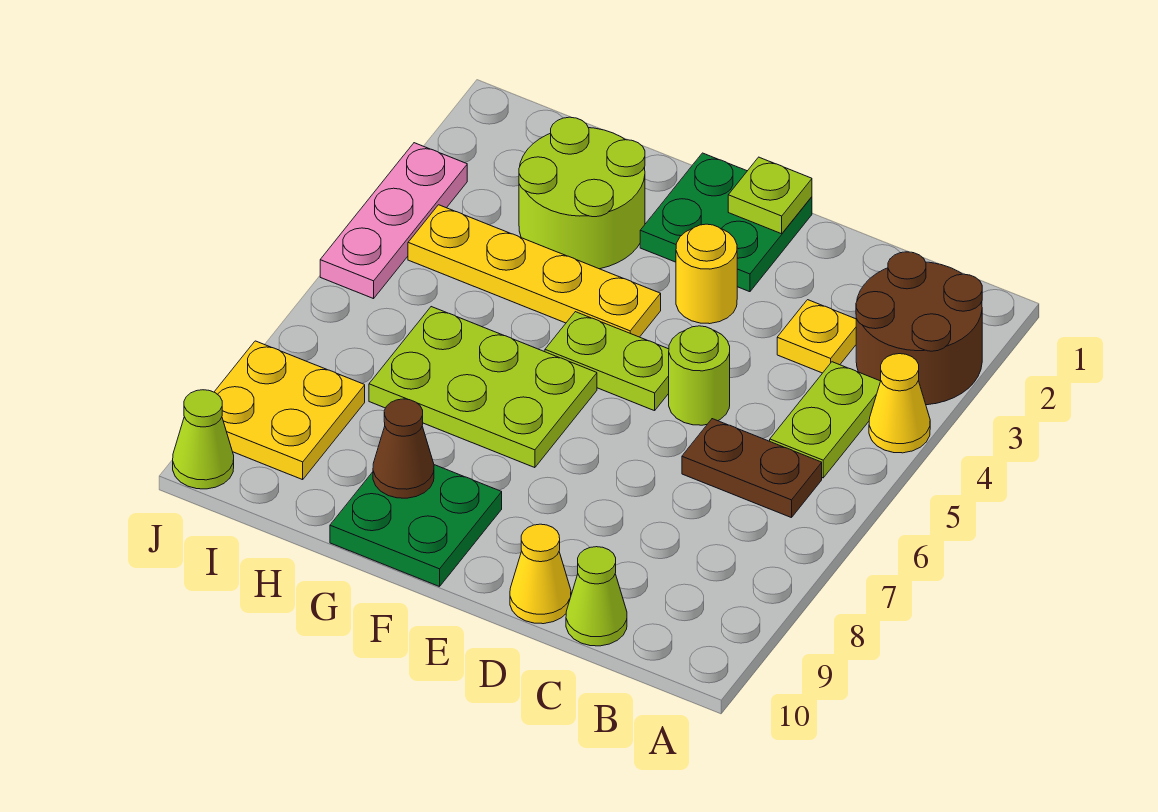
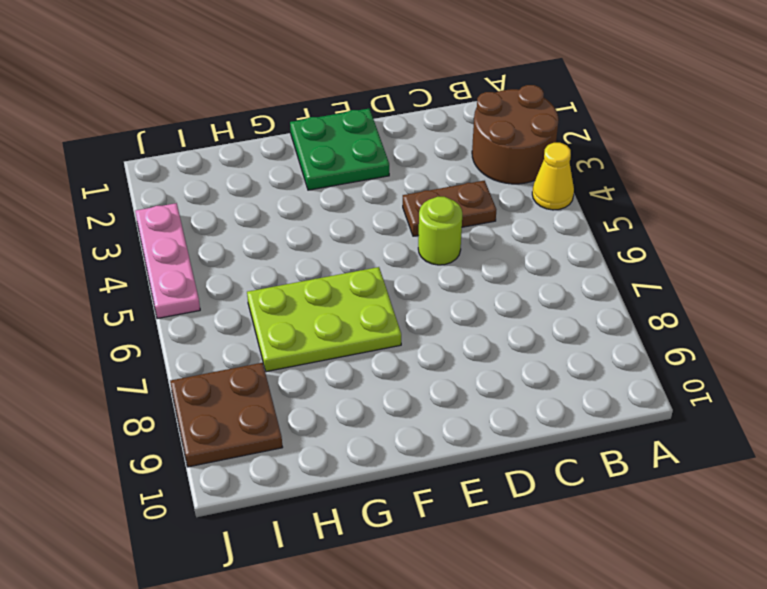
brown plate C4:D4 level 1 -> brown plate B6:C6 level 1
brown plate I8:J9 level 1 -> yellow plate I8:J9 level 1
none -> lime plate B4:B5 level 1
none -> yellow plate C3 level 1
none -> lime cone C10 level 1

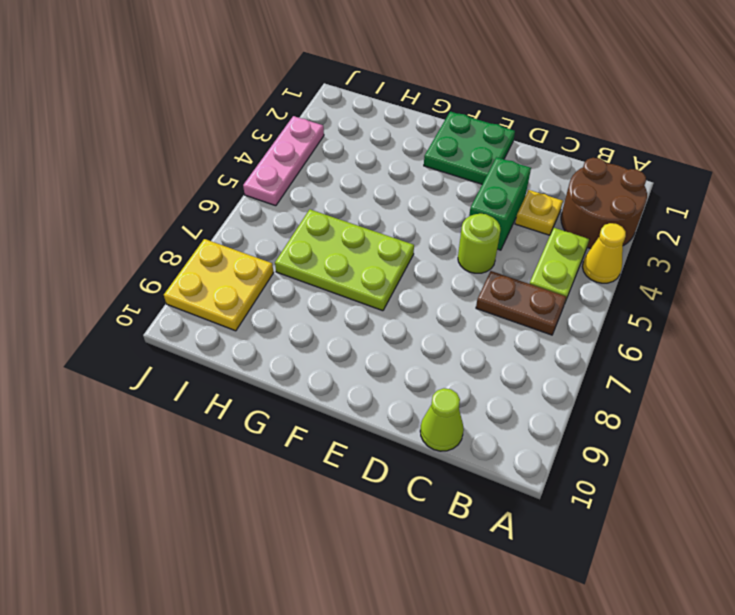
green brick D3:D4 level 1 -> none
none -> yellow cone D10 level 1
none -> yellow round brick E3 level 1
none -> lime plate E5:F5 level 1

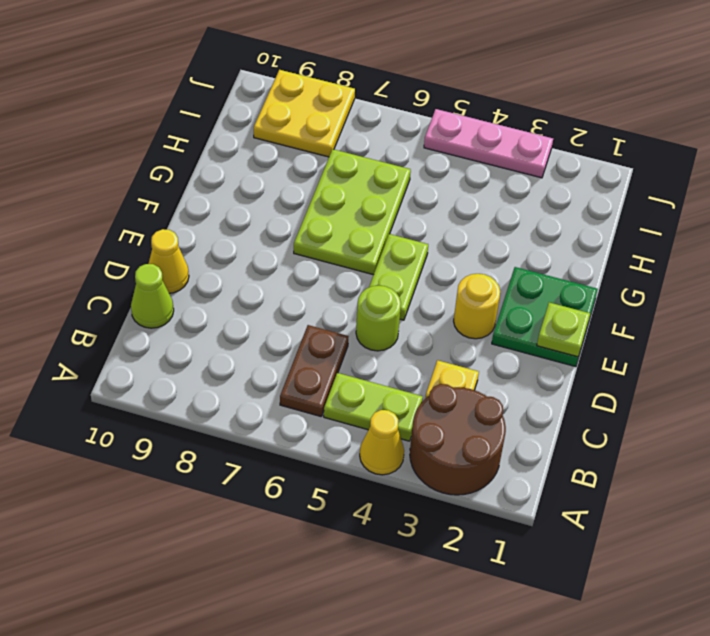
none -> yellow plate F4:I4 level 1
none -> green plate F9:G10 level 1
none -> lime round brick G2:H3 level 1

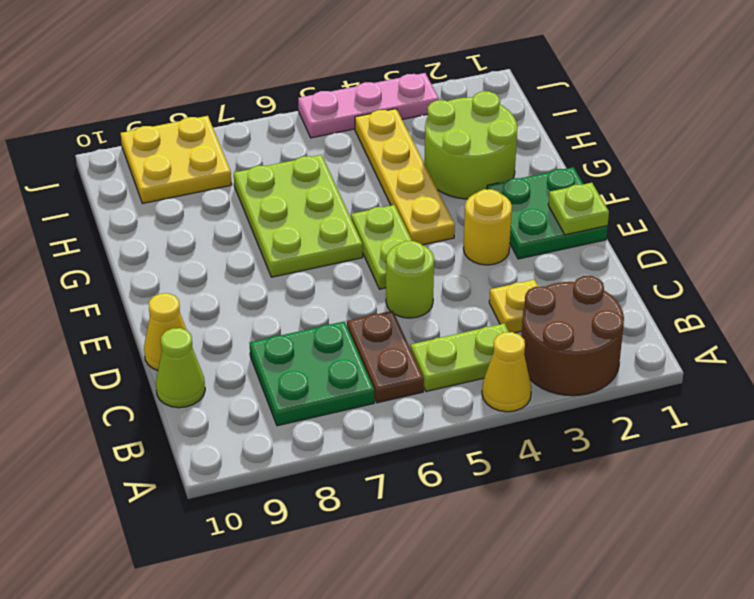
green plate B7:C8 level 1 -> green plate F9:G10 level 1
none -> lime cone J10 level 1
none -> brown cone G9 level 2

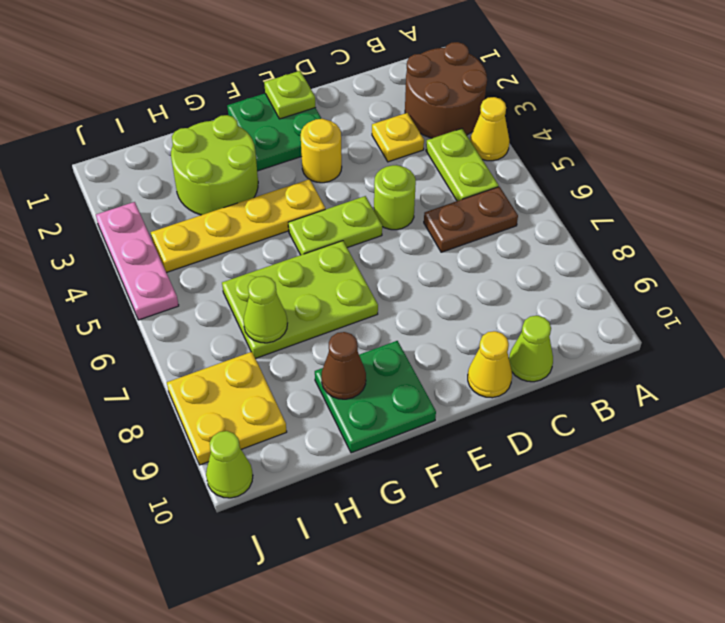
lime cone H7 level 2 -> none

